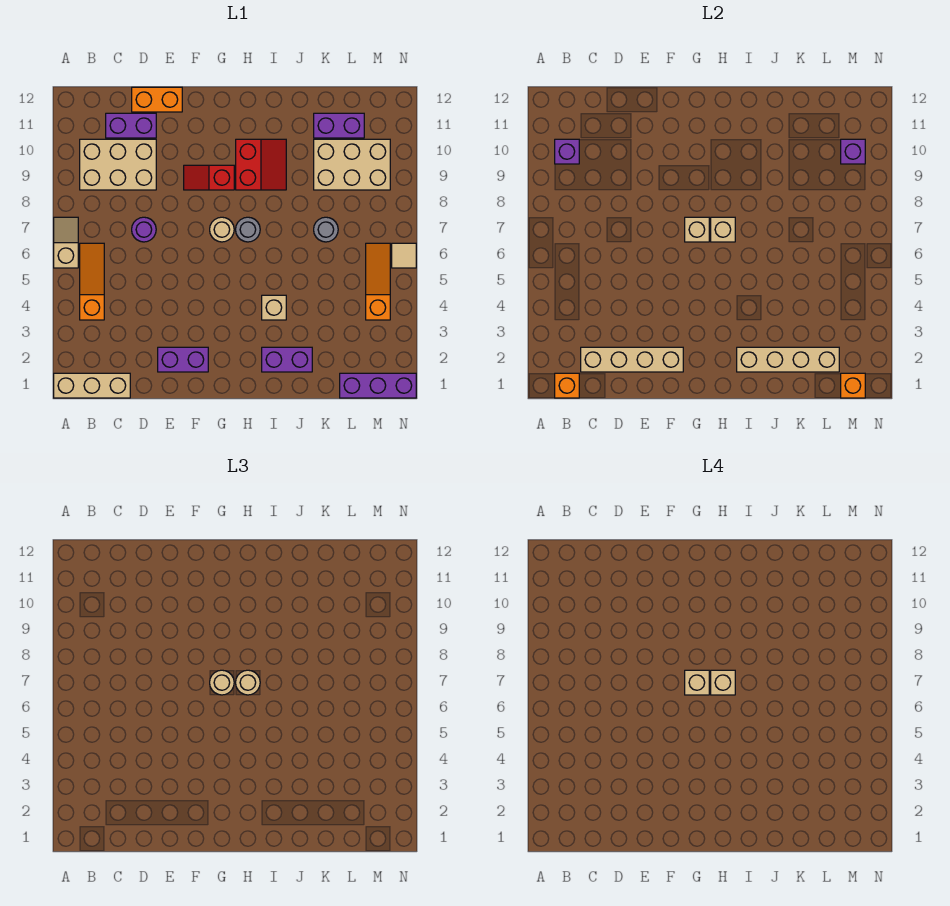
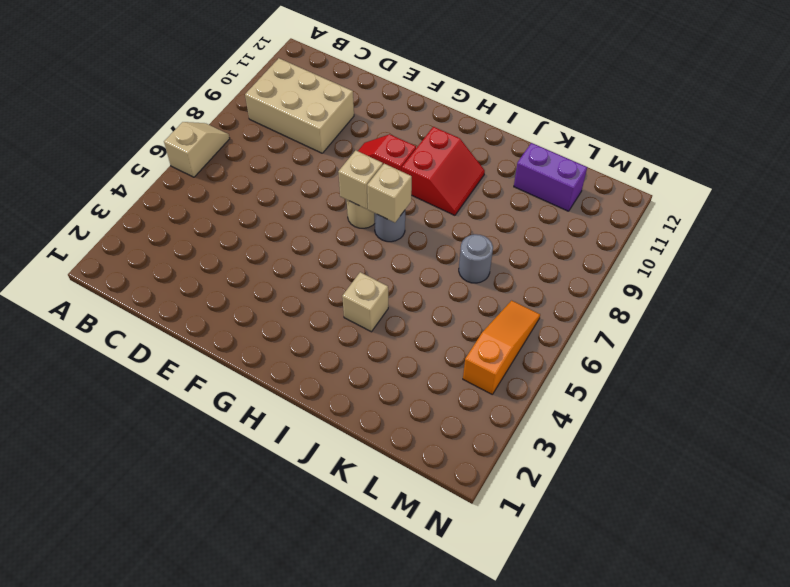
none -> tan brick A1:C1 level 1
none -> orange slope B4:B6 level 1 top 4
none -> purple brick C11:D11 level 1
none -> purple round brick D7 level 1

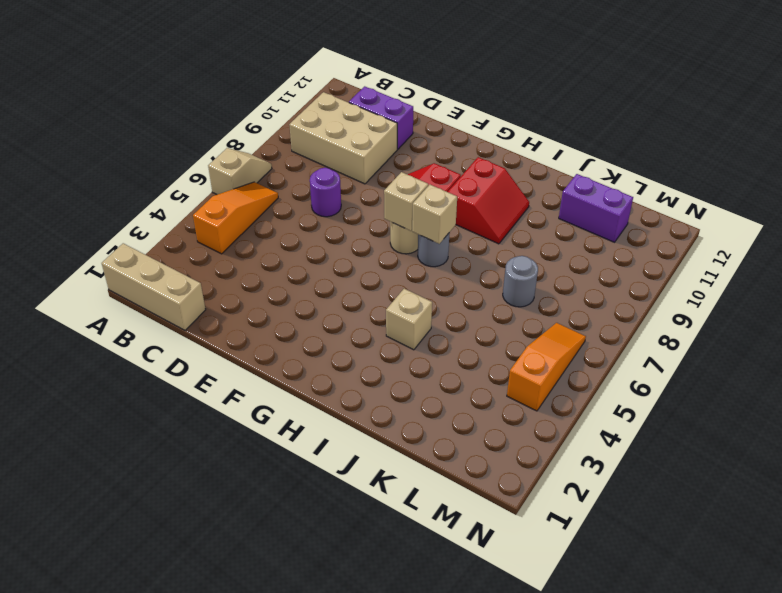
none -> orange brick D12:E12 level 1
none -> purple brick E2:F2 level 1
none -> purple brick I2:J2 level 1
none -> tan brick K9:M10 level 1

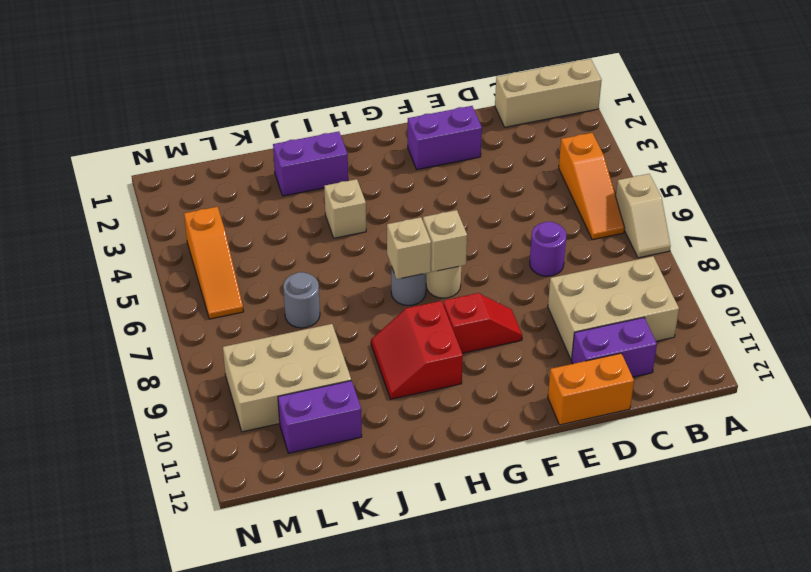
none -> purple brick L1:N1 level 1
none -> tan tile N6 level 1
none -> orange brick B1 level 2
none -> purple brick B10 level 2

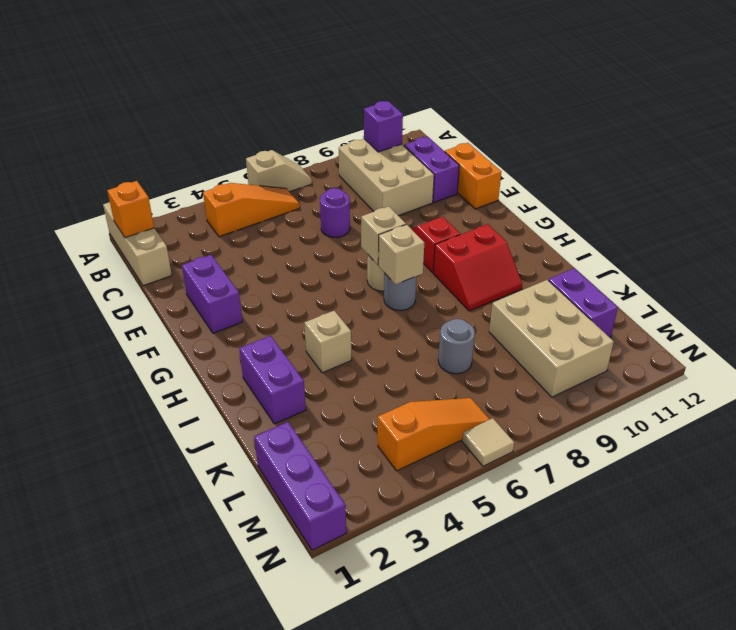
none -> tan brick C2:F2 level 2
none -> tan brick I2:L2 level 2
none -> orange brick M1 level 2
none -> purple brick M10 level 2

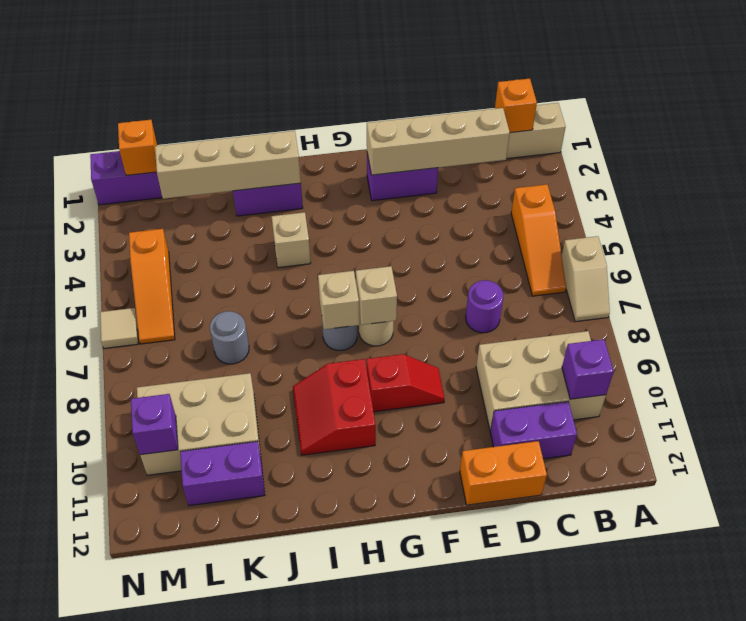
none -> tan round brick G7 level 3
none -> tan round brick H7 level 3
none -> tan brick G7 level 4
none -> tan brick H7 level 4

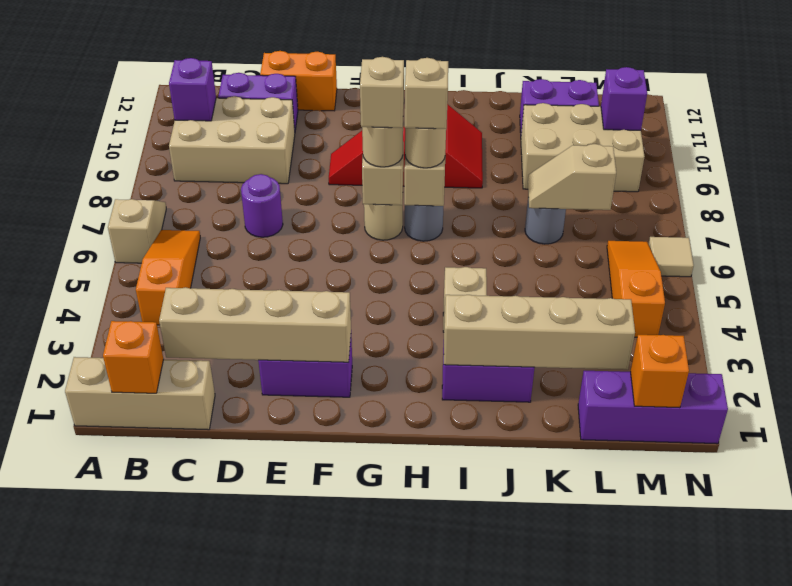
tan slope K7:L7 level 2 top L -> none

